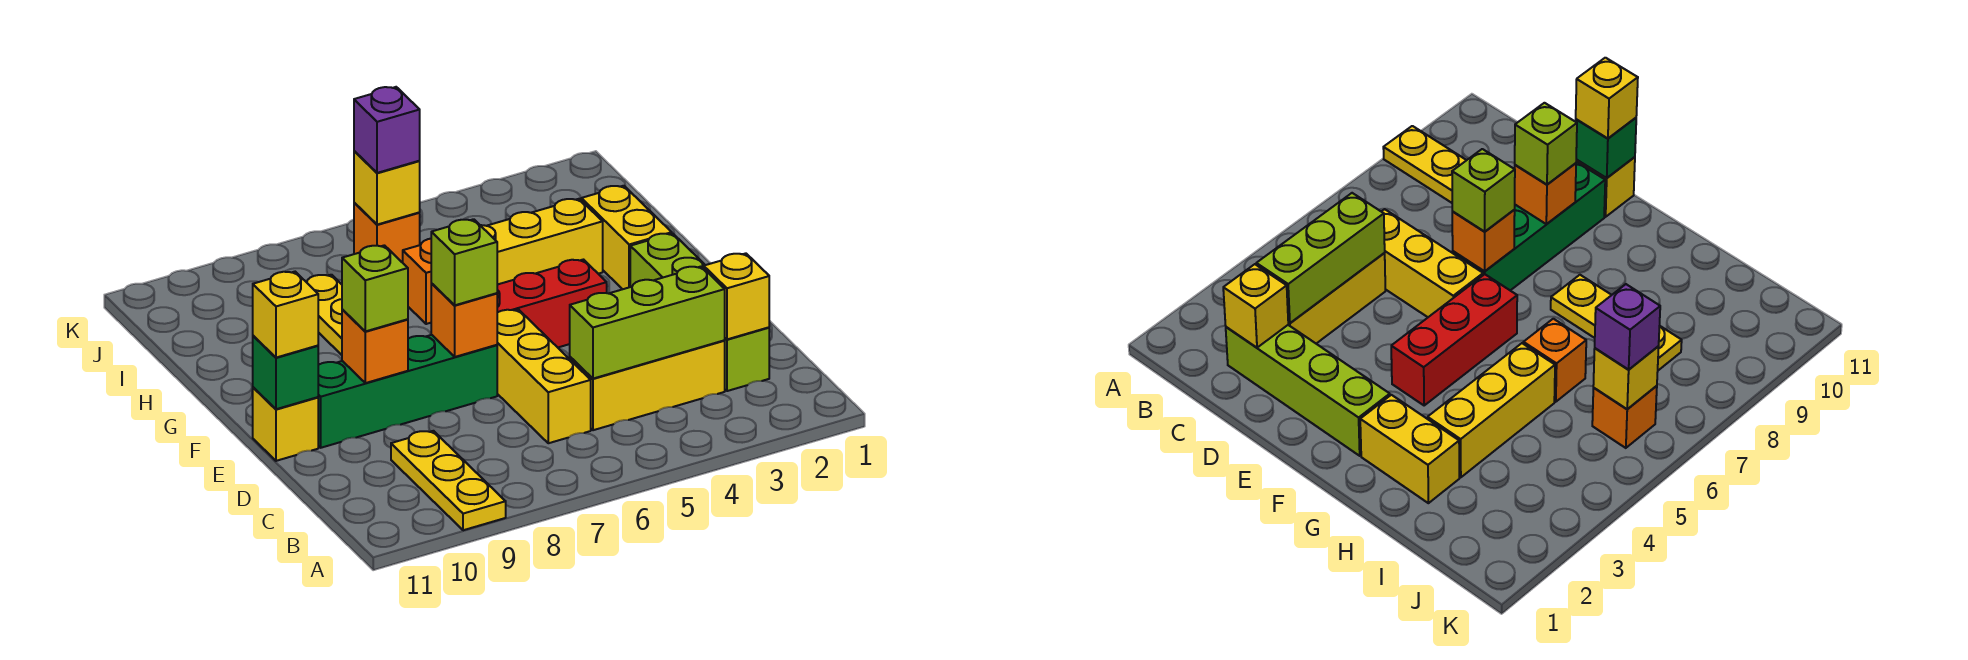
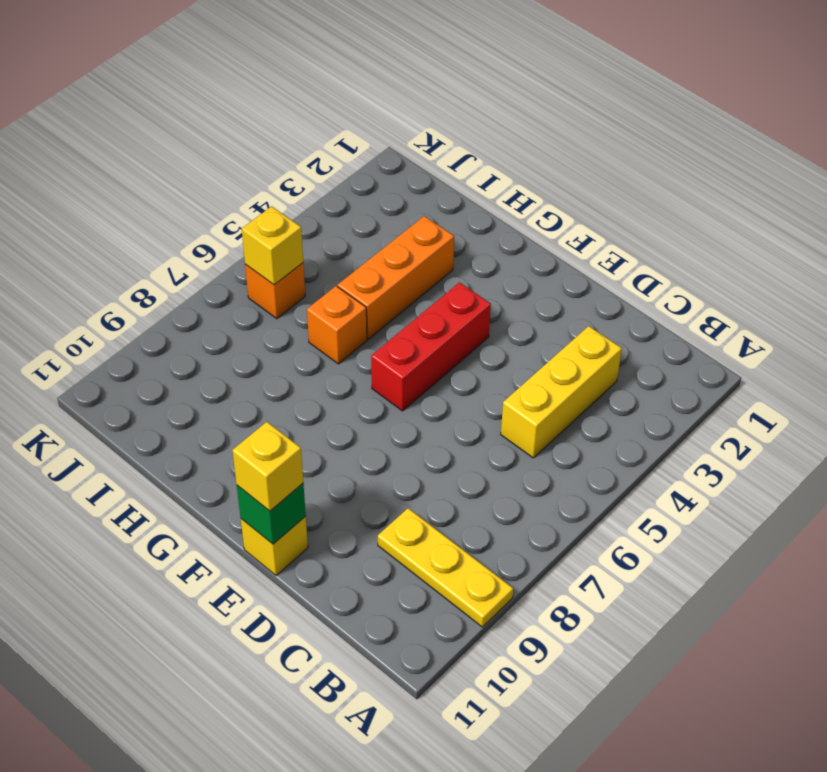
orange brick H3:H5 level 1 -> yellow brick H3:H5 level 1
none -> lime brick C2:F2 level 1
none -> yellow brick C6:E6 level 1
none -> green brick E7:E10 level 1

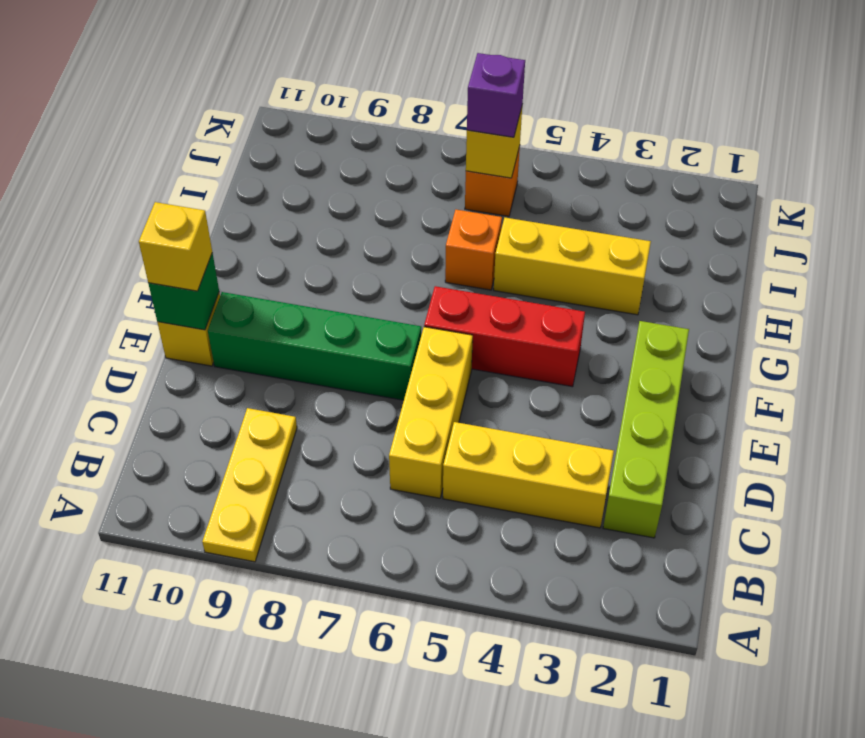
none -> yellow brick G2:H2 level 1
none -> yellow plate G8:I8 level 1
none -> yellow brick C2 level 2

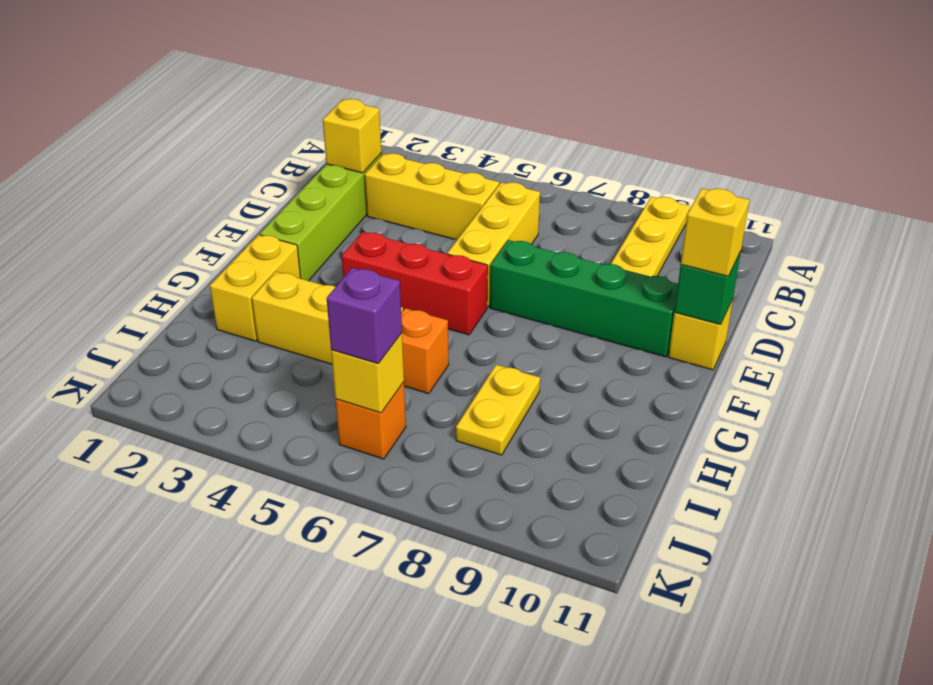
yellow plate H8:I8 level 1 -> yellow plate G8:I8 level 1
none -> lime brick C3:C5 level 2
none -> orange brick E7 level 2
none -> orange brick E9 level 2

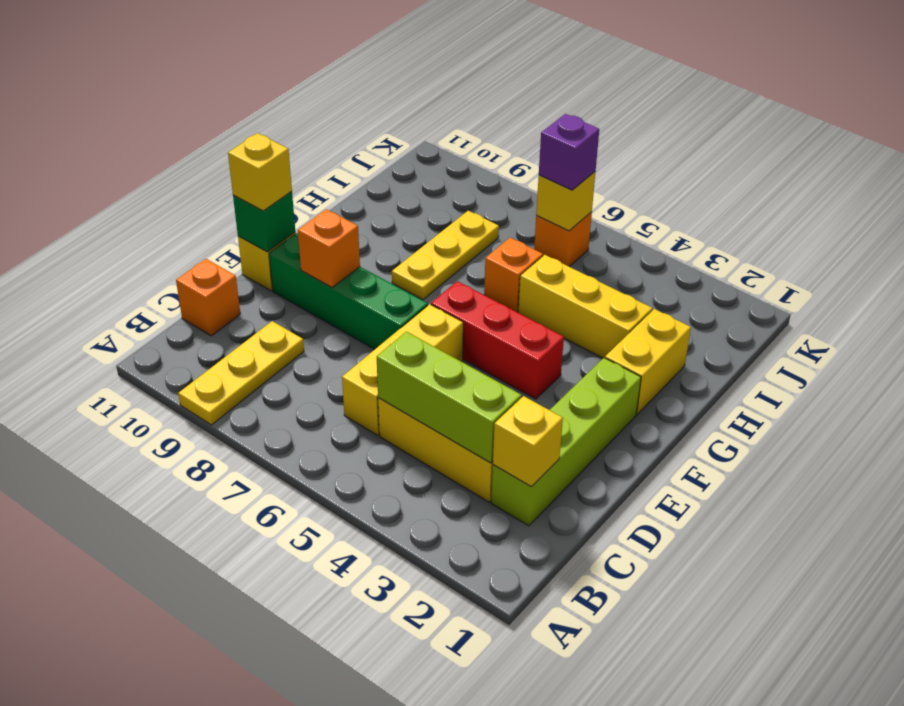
orange brick C11 level 1 -> orange brick E7 level 2
none -> lime brick E7 level 3
none -> lime brick E9 level 3

